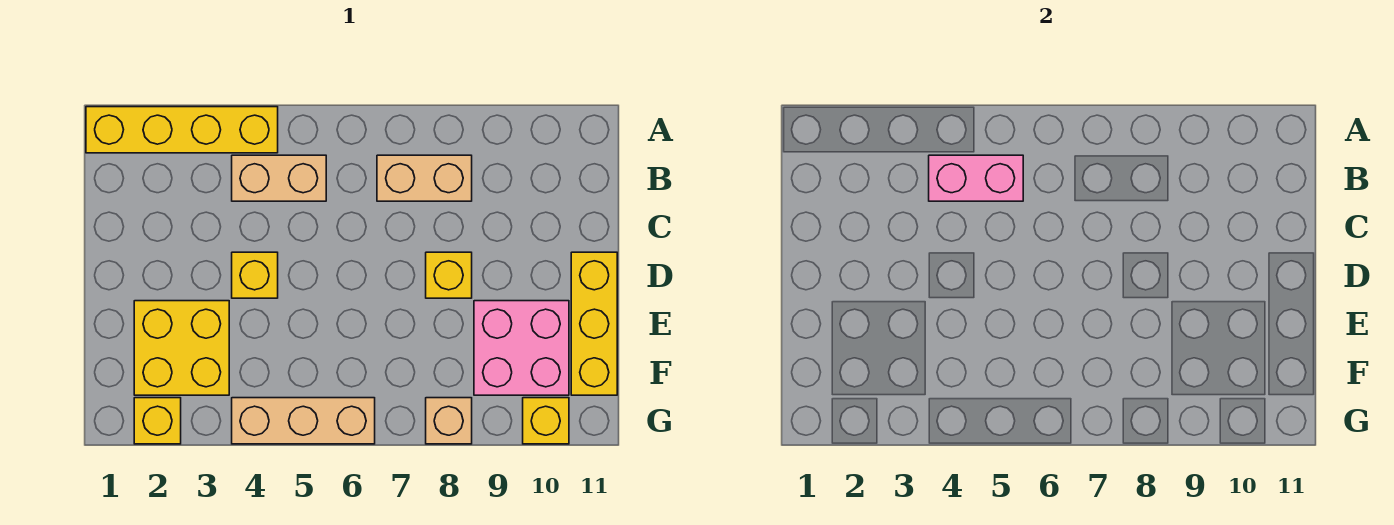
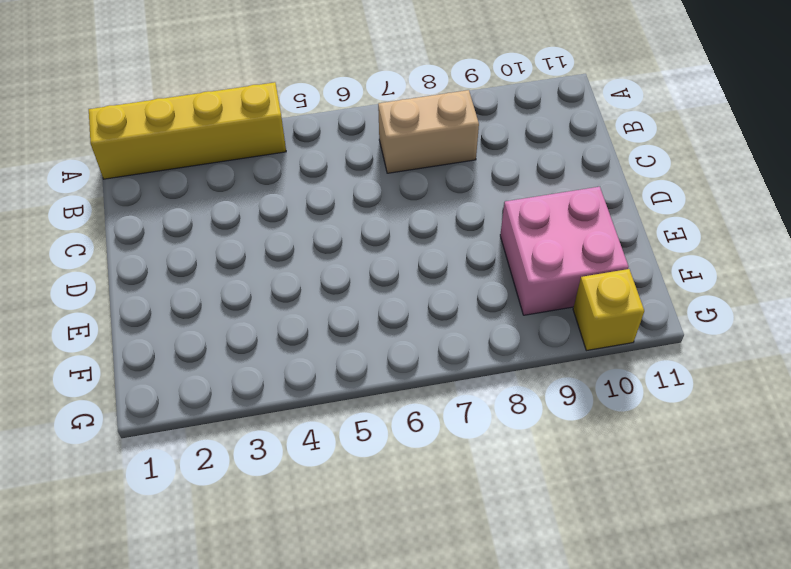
none -> tan brick B4:B5 level 1
none -> yellow brick D4 level 1
none -> yellow brick D8 level 1

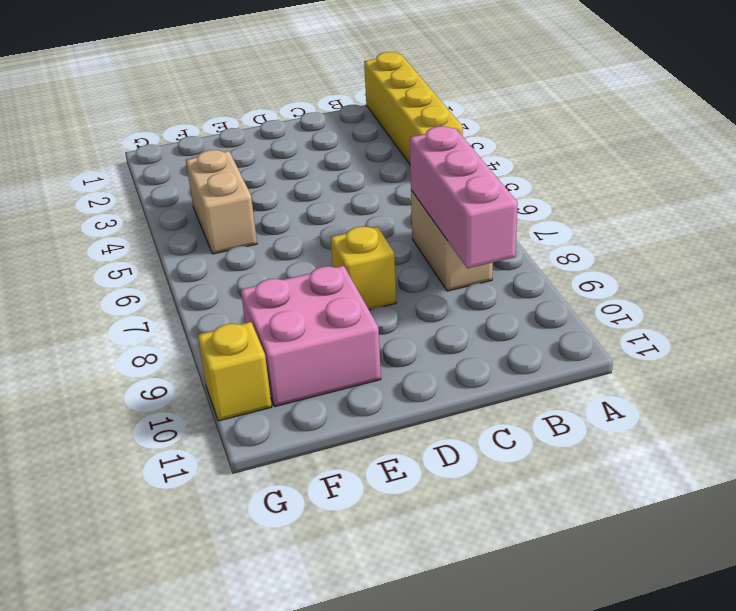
pink brick B7:B9 level 2 -> none
tan brick F4:F5 level 1 -> tan brick B4:B5 level 1
none -> yellow brick D4 level 1
none -> yellow brick D11:F11 level 1
none -> yellow brick E2:F3 level 1

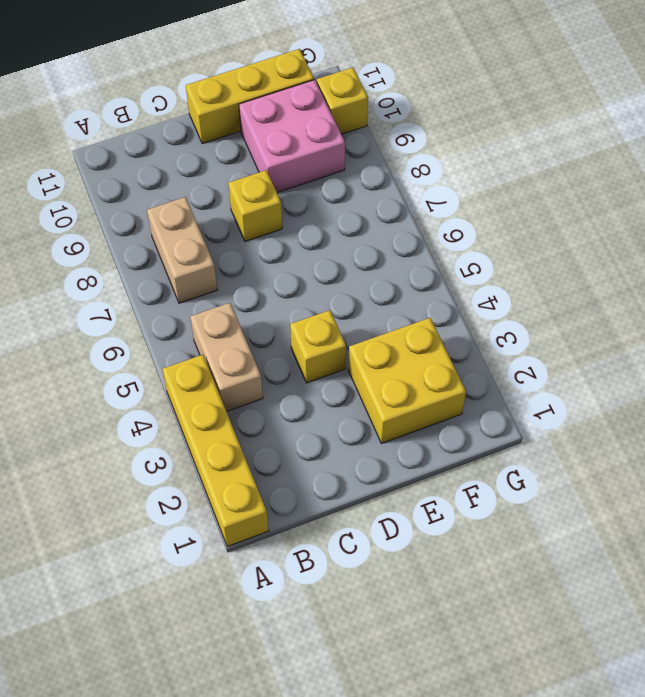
none -> yellow brick G2 level 1
none -> tan brick G4:G6 level 1
none -> tan brick G8 level 1

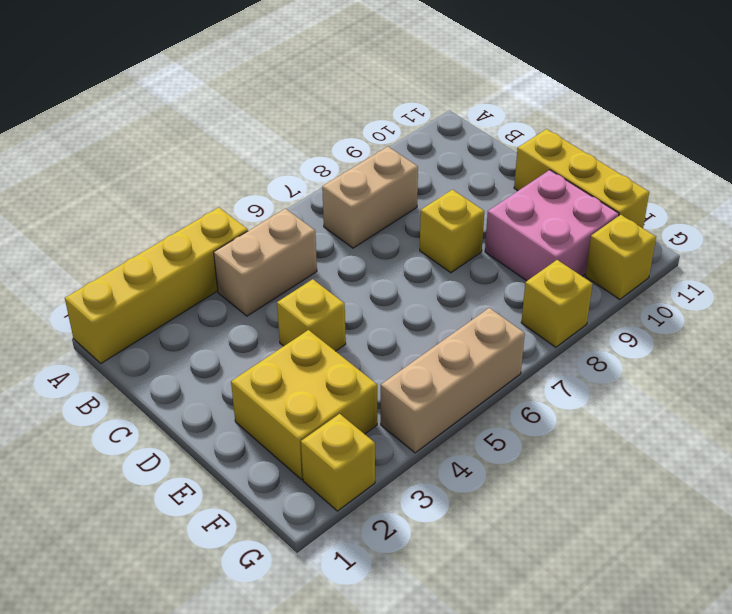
yellow brick G8 level 1 -> tan brick G8 level 1
none -> pink brick B4:B5 level 2

